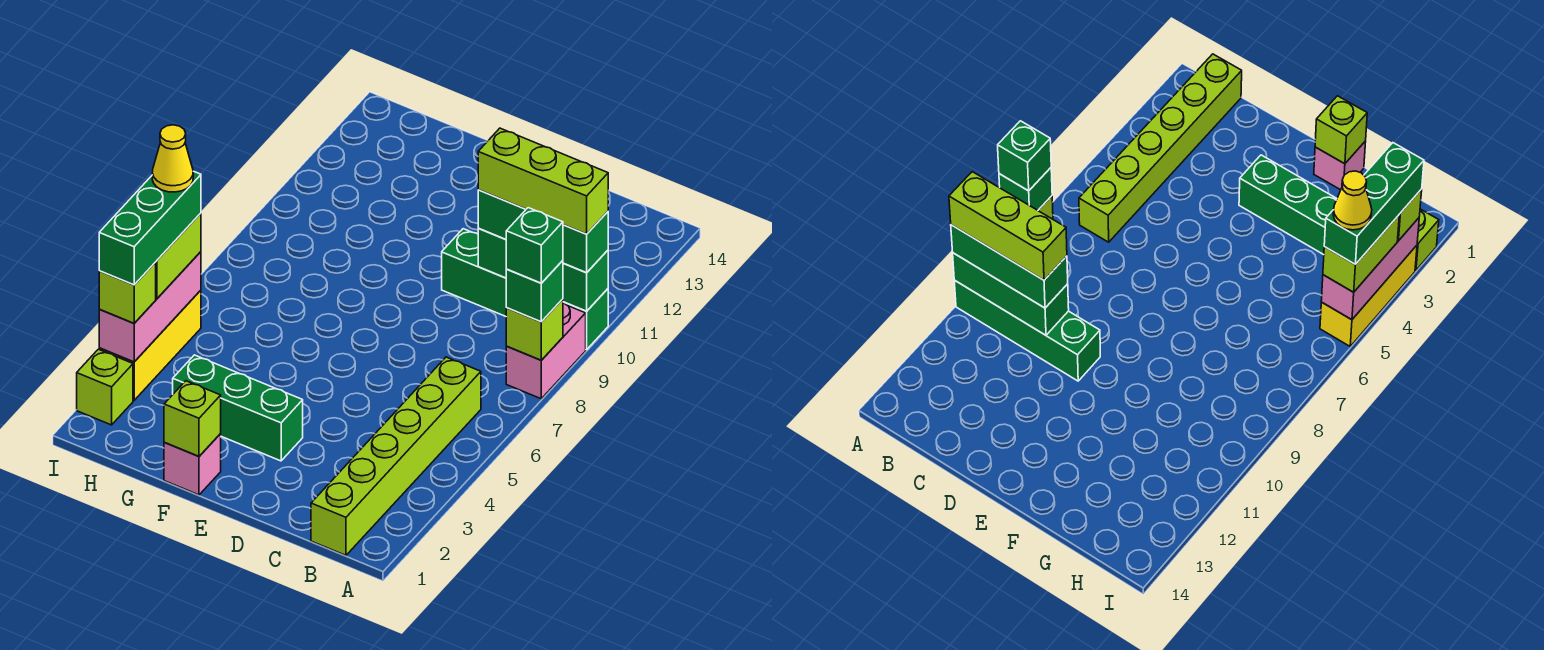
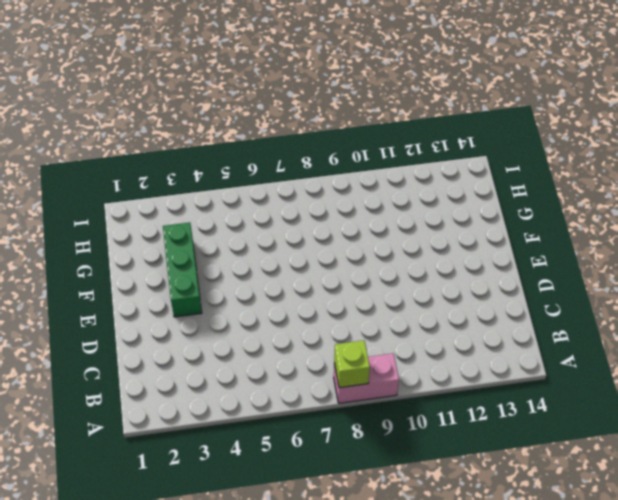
none -> green brick A10:D10 level 1
none -> lime brick B1:B6 level 1
none -> pink brick F1 level 1

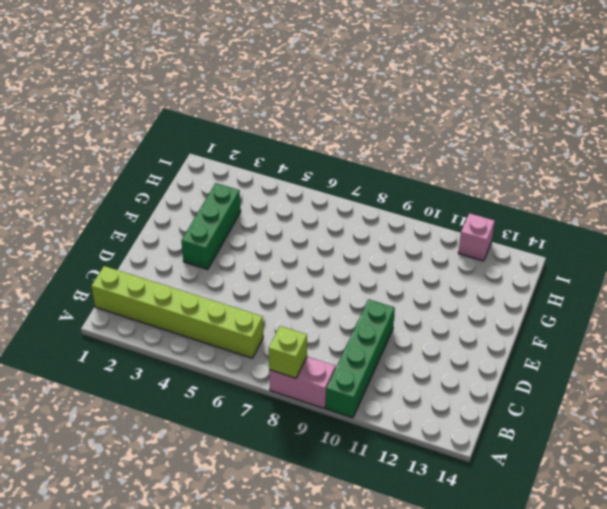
pink brick I12 level 1 -> pink brick F1 level 1
none -> lime brick I2 level 1
none -> yellow brick I3:I5 level 1
none -> green brick A10:C10 level 2

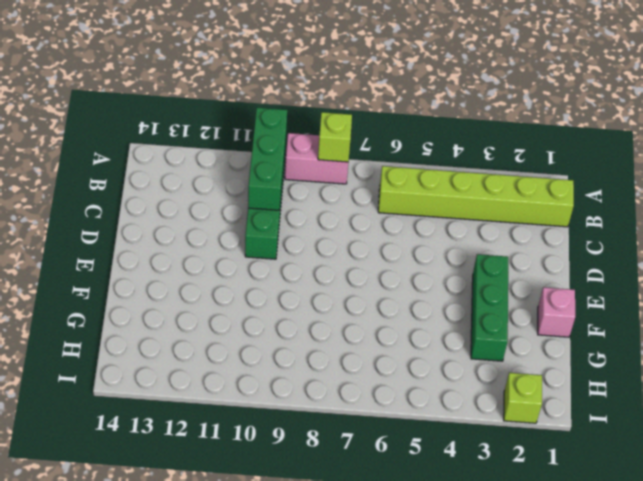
none -> yellow brick I3:I5 level 1
none -> lime brick F1 level 2
none -> pink brick I3:I5 level 2

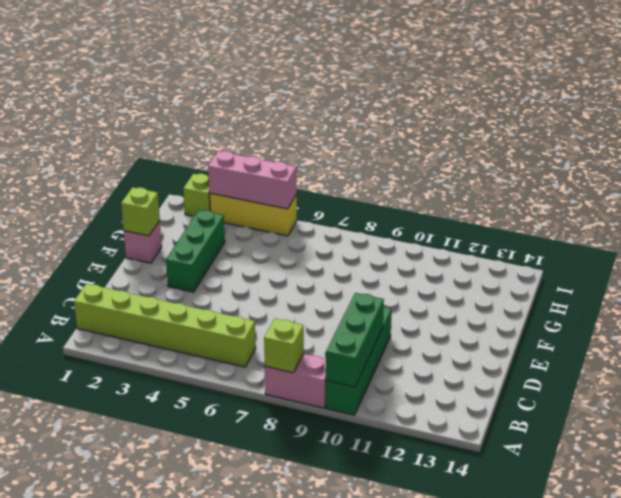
none -> green brick A8 level 3
none -> green brick A10:C10 level 3
none -> lime brick I3 level 3

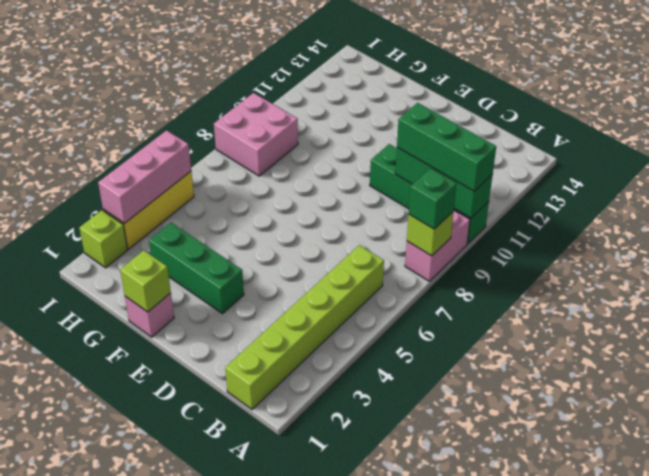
pink brick H8:I9 level 1 -> none
none -> lime brick I3 level 3
none -> lime brick I4:I5 level 3
none -> green brick A8 level 4

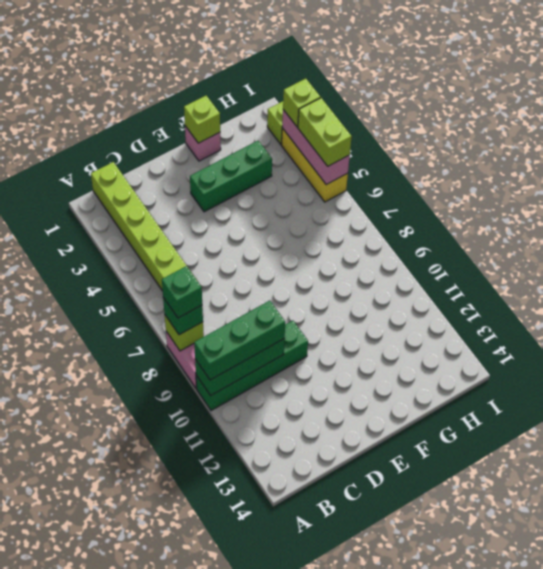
none -> lime brick A10:C10 level 4
none -> green brick I3:I5 level 4
none -> yellow cone I5 level 5

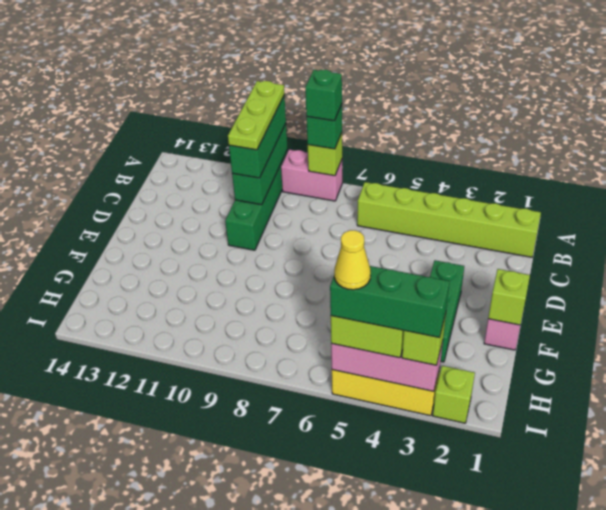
lime plate A10:C10 level 4 -> lime brick A10:C10 level 4

